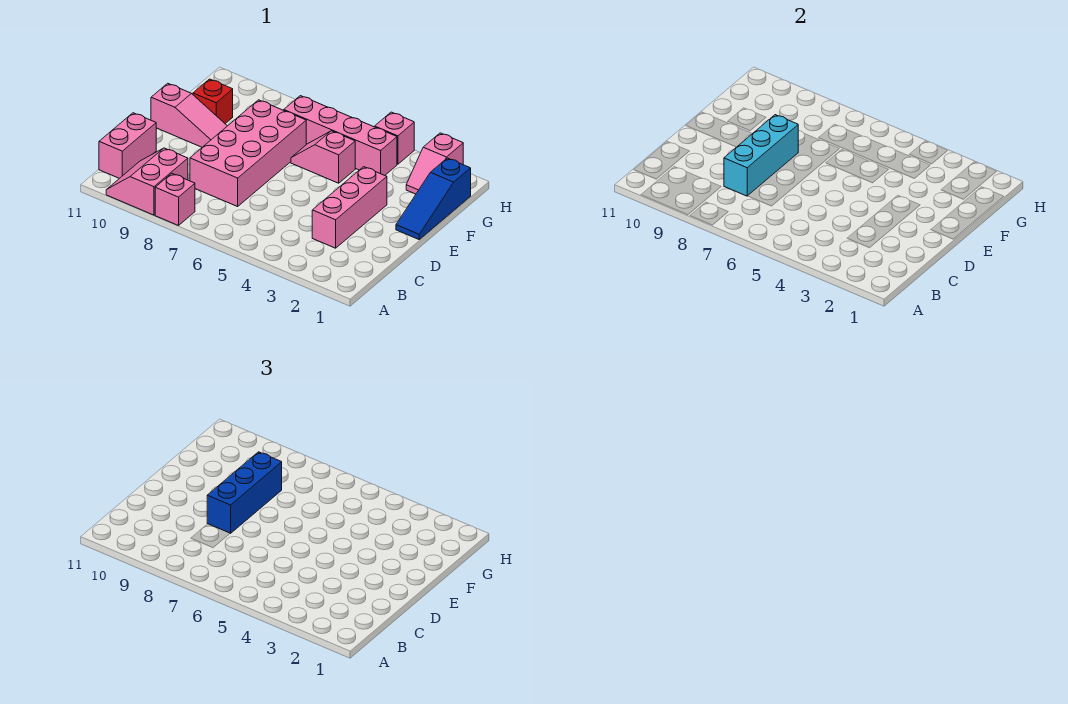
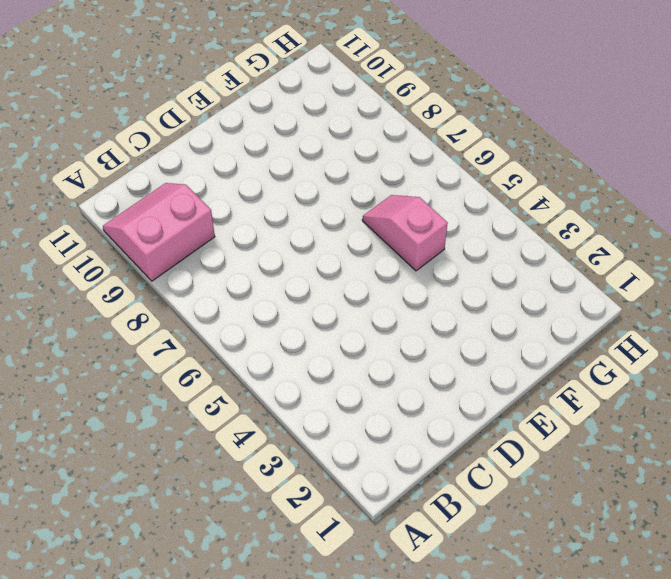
none -> pink brick A8 level 1
none -> pink brick B11:C11 level 1
none -> pink brick C3:E3 level 1

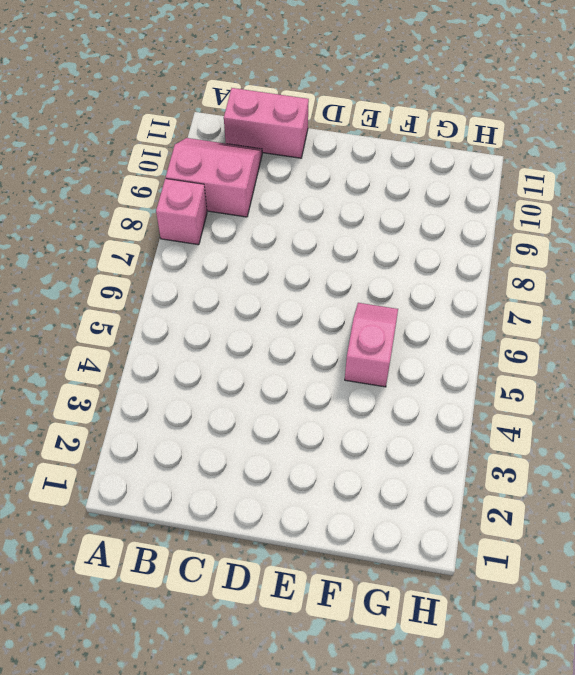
none -> pink brick C3:E3 level 1
none -> pink brick C7:F8 level 1
none -> blue slope E1:G1 level 1 top G

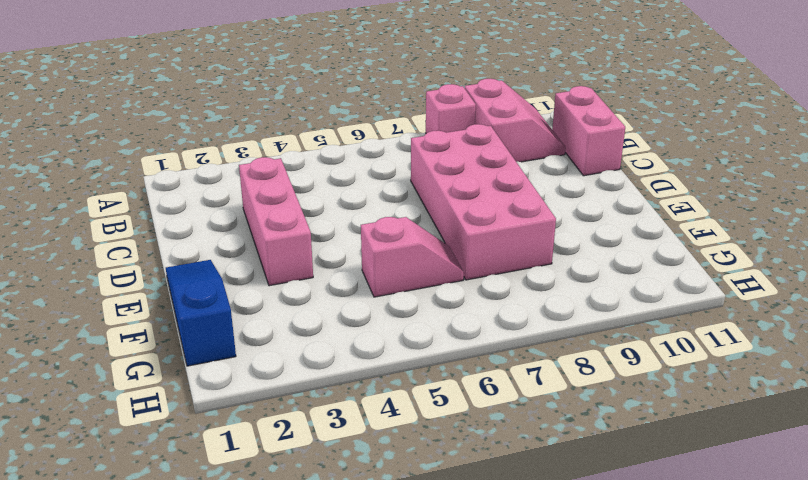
none -> pink slope E9:E11 level 1 top 11
none -> red brick F10 level 1
none -> pink slope G2:H2 level 1 top H

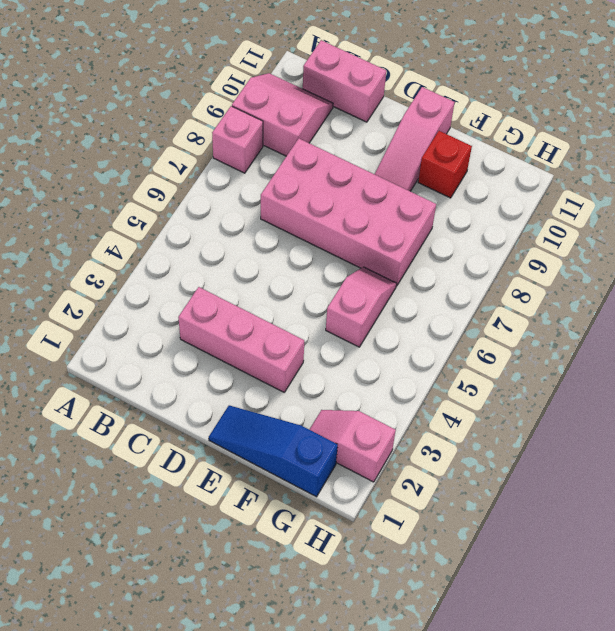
none -> pink brick G4:G7 level 1
none -> pink brick H4 level 1
none -> cyan brick C8:E8 level 2

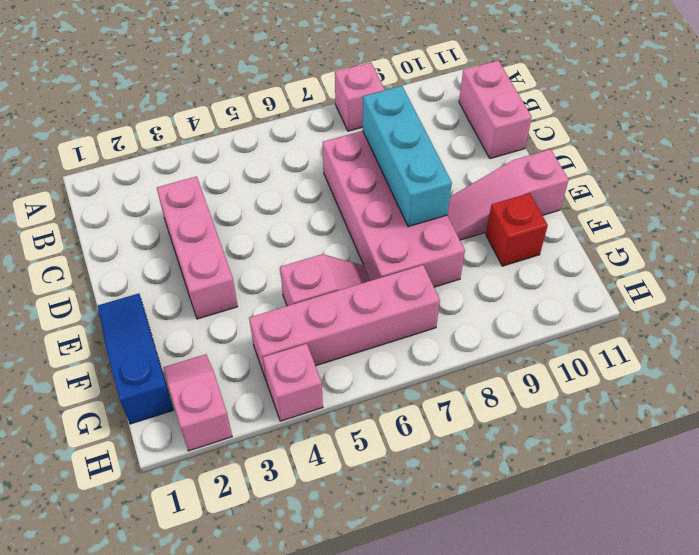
none -> pink slope A9:B10 level 1 top 9
none -> blue brick D8:F8 level 3

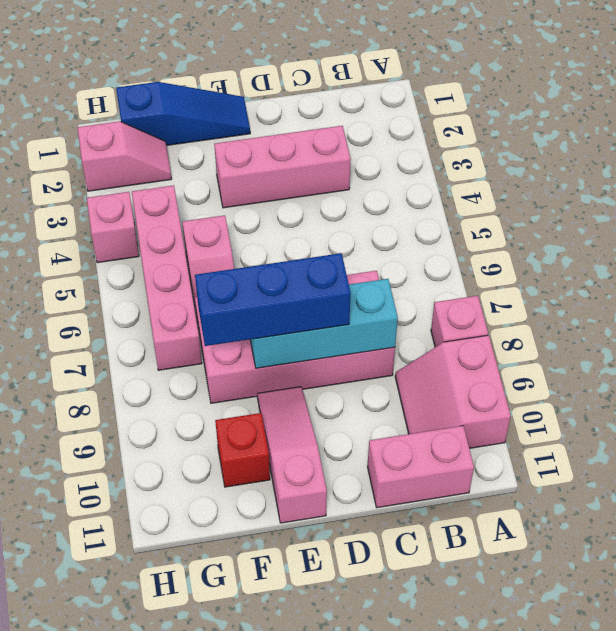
pink slope A9:B10 level 1 top A -> pink slope A9:B10 level 1 top 9

